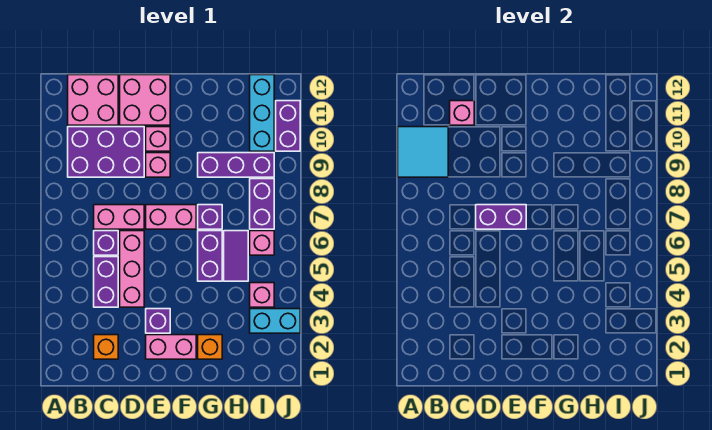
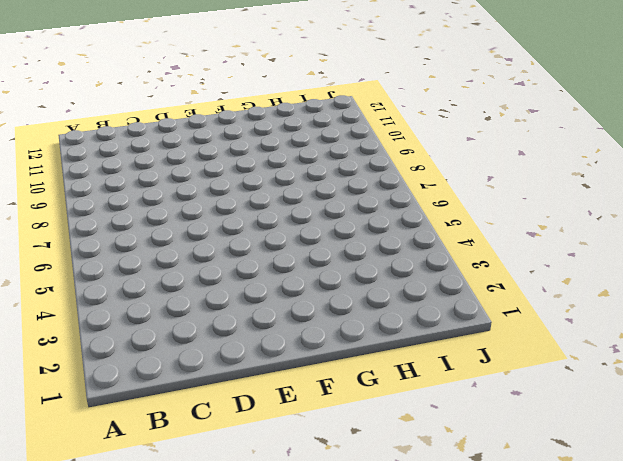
none -> purple brick B9:D10 level 1
none -> pink brick B11:C12 level 1
none -> orange brick C2 level 1

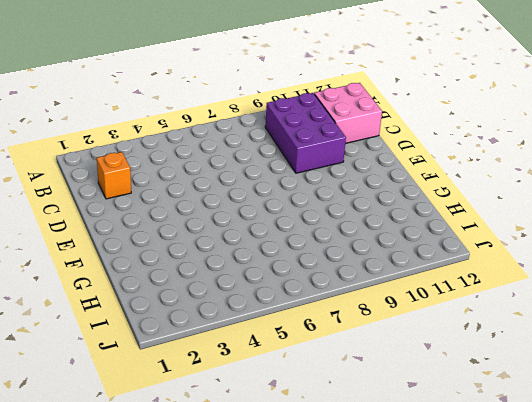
none -> purple brick C4:C5 level 1
none -> purple brick C6 level 1
none -> pink brick C7:D7 level 1

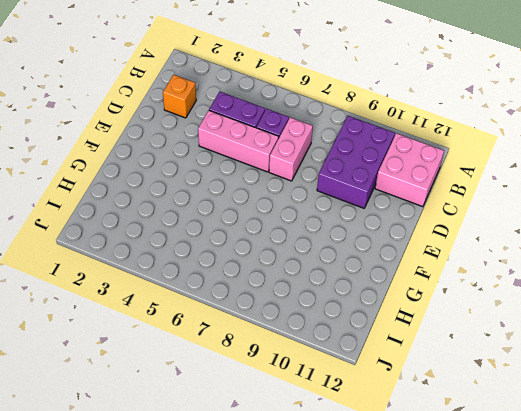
none -> pink brick D11:E12 level 1
none -> pink brick E2:F2 level 1
none -> purple brick E3 level 1

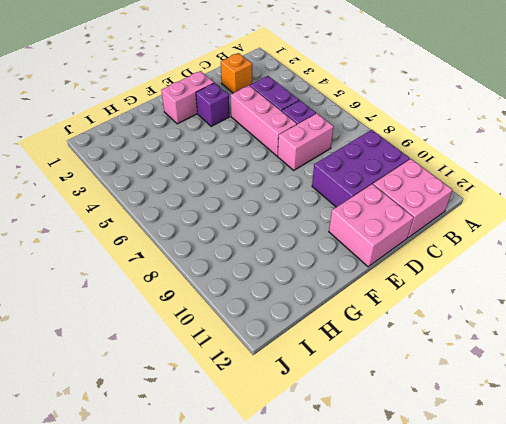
none -> pink brick E7:F7 level 1
none -> pink brick E9 level 1
none -> pink brick E10 level 1

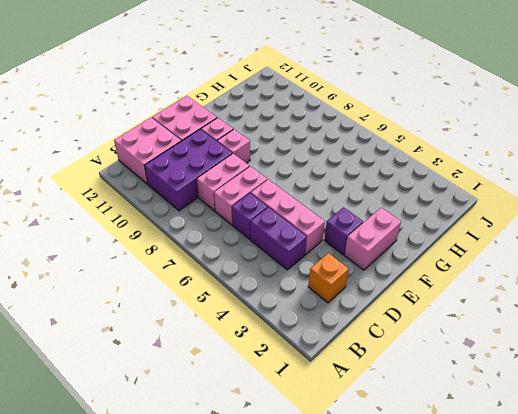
pink brick C8:D8 level 1 -> pink brick E7:F7 level 1
none -> orange brick G2 level 1
none -> purple brick G5:G6 level 1
none -> purple brick G7 level 1

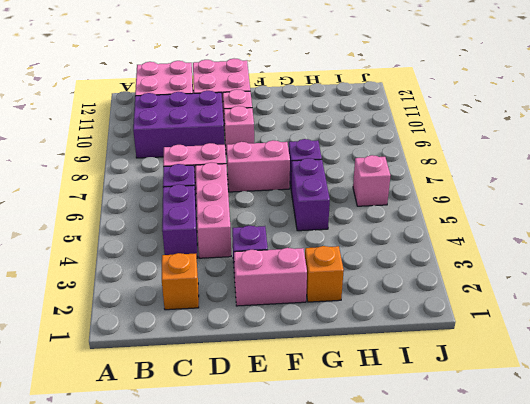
none -> purple brick G9:I9 level 1
none -> purple tile H5:H6 level 1
none -> cyan brick I3:J3 level 1

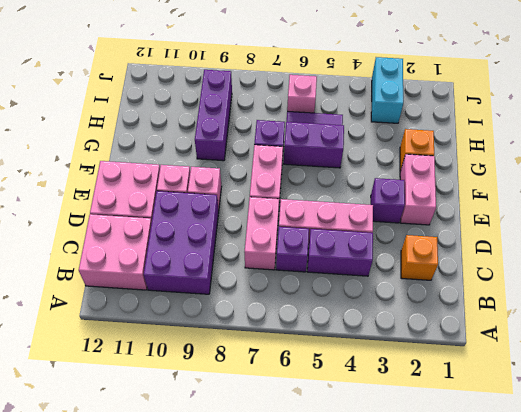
none -> pink brick I4 level 1
none -> purple brick I7:I8 level 1
none -> cyan brick I10:I12 level 1

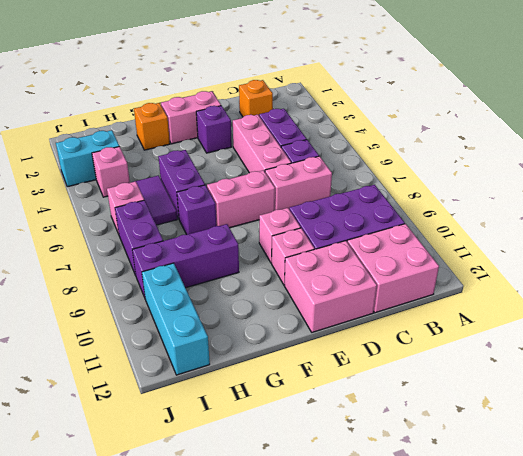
none -> purple brick J10:J11 level 1
none -> cyan tile A9:B10 level 2
none -> pink brick C11 level 2

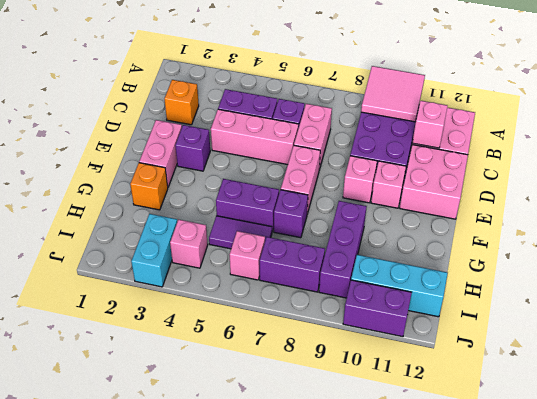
pink tile A9:B10 level 2 -> cyan tile A9:B10 level 2
none -> purple brick D7:E7 level 2

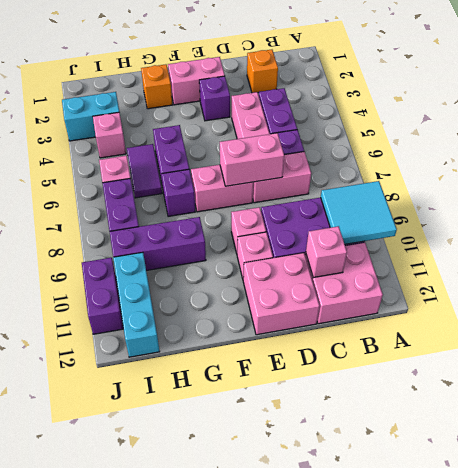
pink brick D7:E7 level 2 -> purple brick D7:E7 level 2

